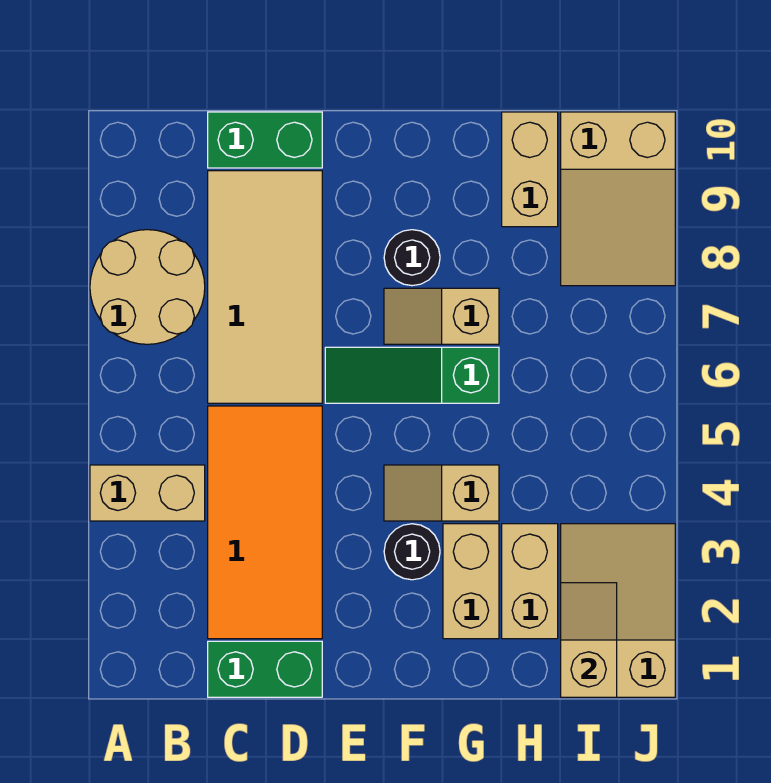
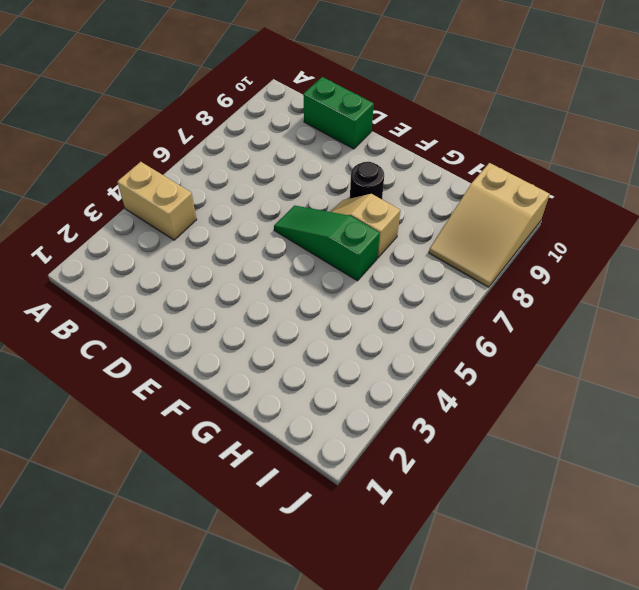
none -> tan round brick A7:B8 level 1
none -> green brick C1:D1 level 1
none -> orange tile C2:D5 level 1

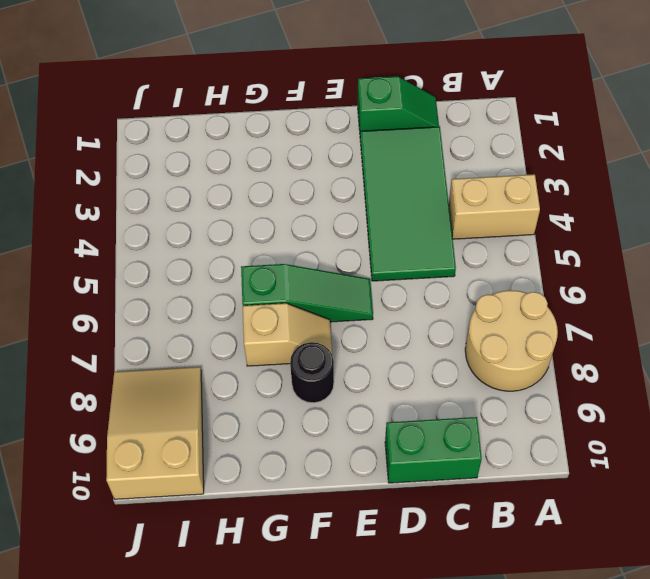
green slope C1:D1 level 1 top D -> green brick C1:D1 level 1
green tile C2:D5 level 1 -> orange tile C2:D5 level 1
none -> tan tile C6:D9 level 1
none -> black round brick F3 level 1
none -> tan slope F4:G4 level 1 top G

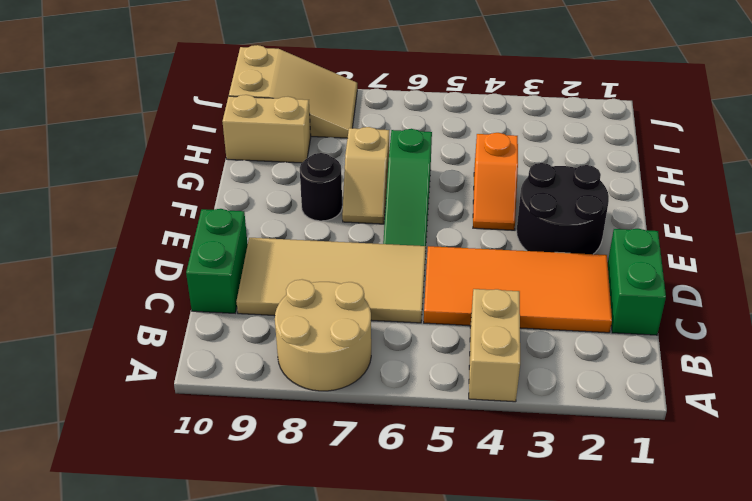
black round brick E2:F3 level 1 -> black round brick F3 level 1
orange slope F4:G4 level 1 top G -> tan slope F4:G4 level 1 top G
none -> tan brick G2:G3 level 1
none -> tan brick H2:H3 level 1
none -> tan slope I1:J3 level 1 top 1

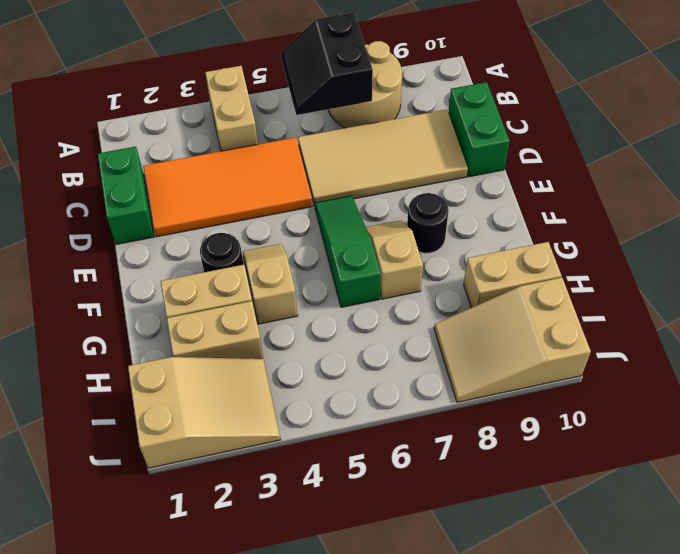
black slope A6:B7 level 2 top 7 -> none
none -> tan slope I1:I2 level 2 top 1

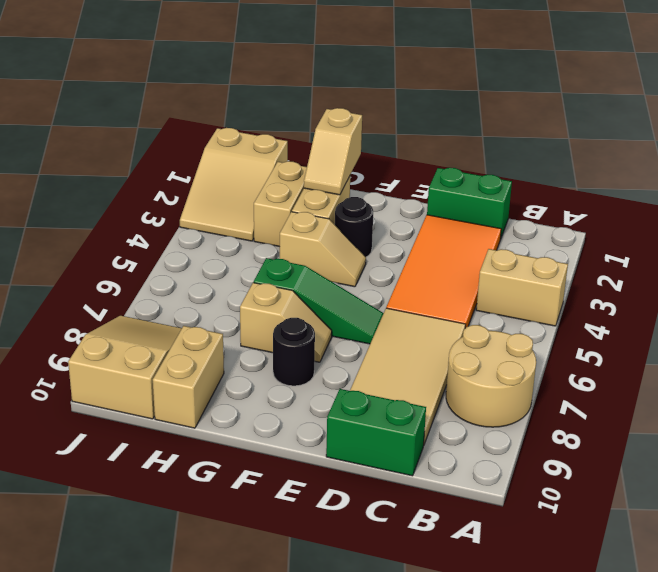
tan slope G1:G2 level 2 top 1 -> tan slope I1:I2 level 2 top 1

